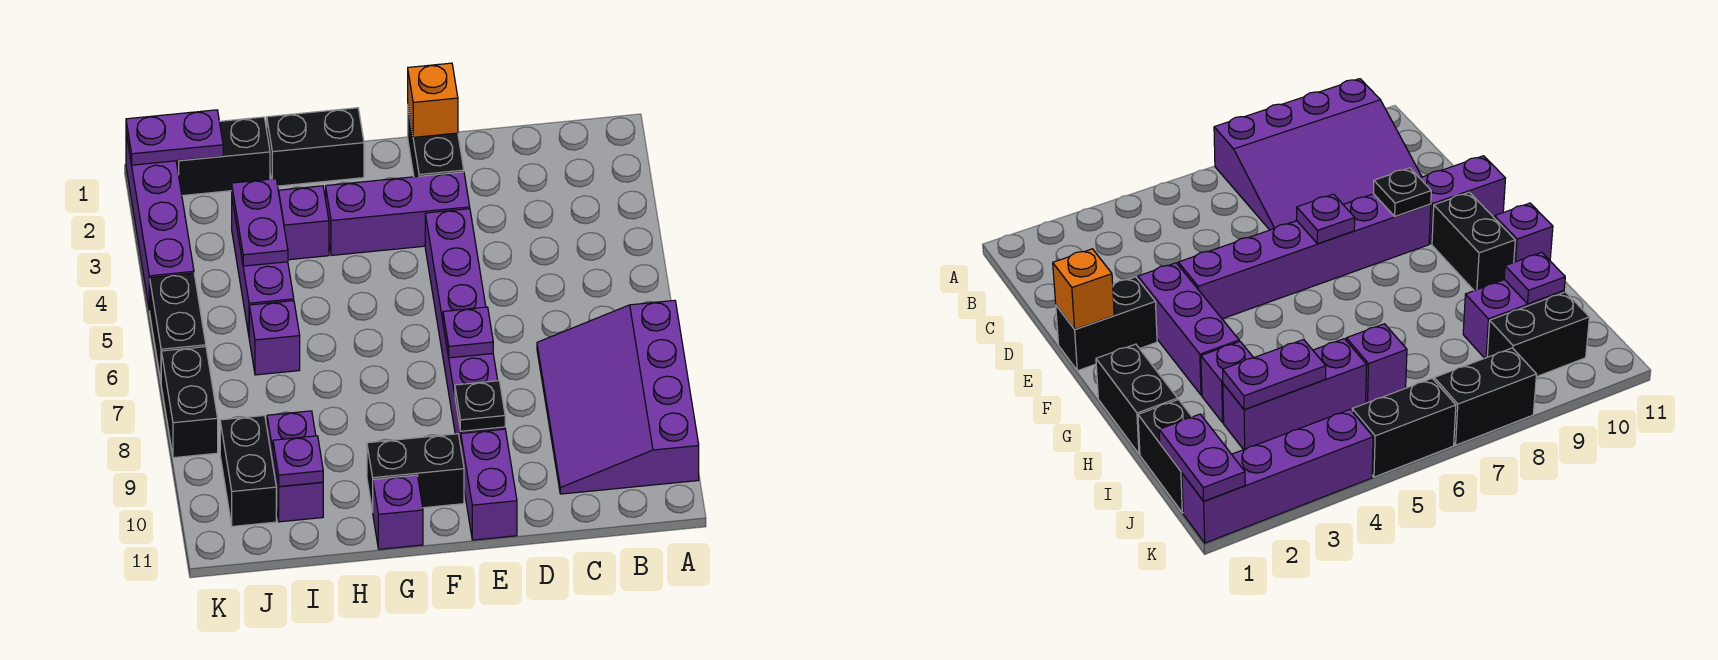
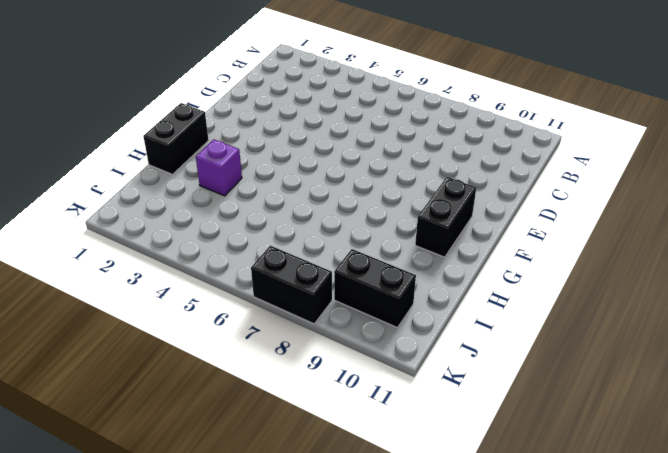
none -> purple slope A7:C10 level 1 top A
none -> black brick E1:E2 level 1
none -> purple brick E3:G3 level 1

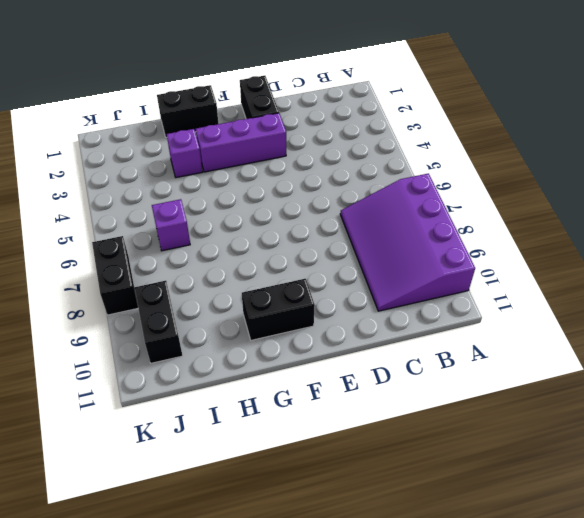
none -> purple brick E4:E9 level 1
none -> purple brick E10:E11 level 1
none -> purple brick G11 level 1

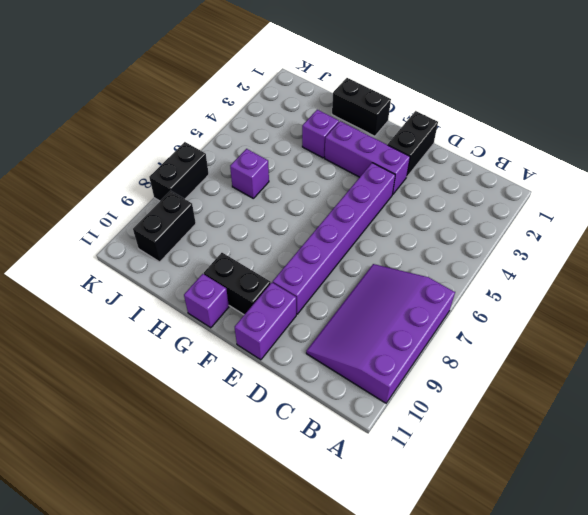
none -> black brick I1:J1 level 1
none -> purple brick I3:I5 level 1
none -> purple brick I9:I10 level 1

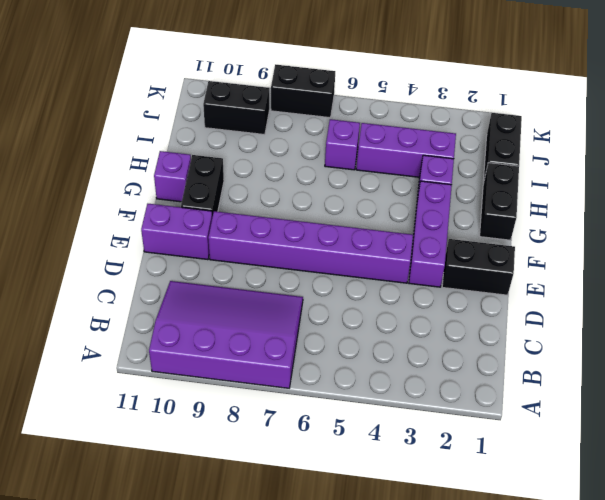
none -> purple brick I9:I10 level 1
none -> purple brick K1:K4 level 1
none -> black brick K5:K6 level 1

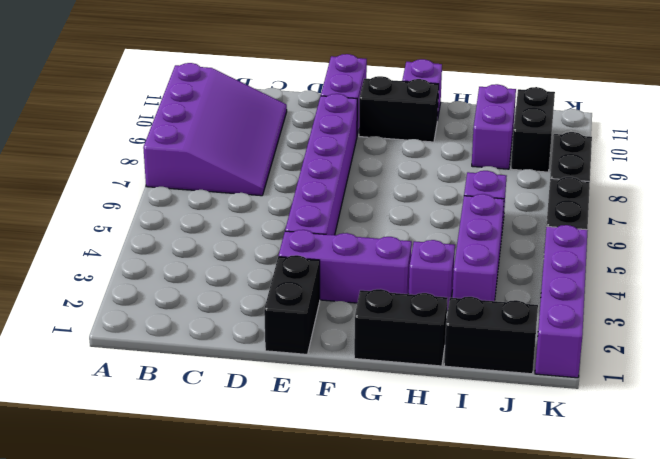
none -> orange brick E1 level 2
none -> purple plate E7 level 2
none -> black plate E9 level 2

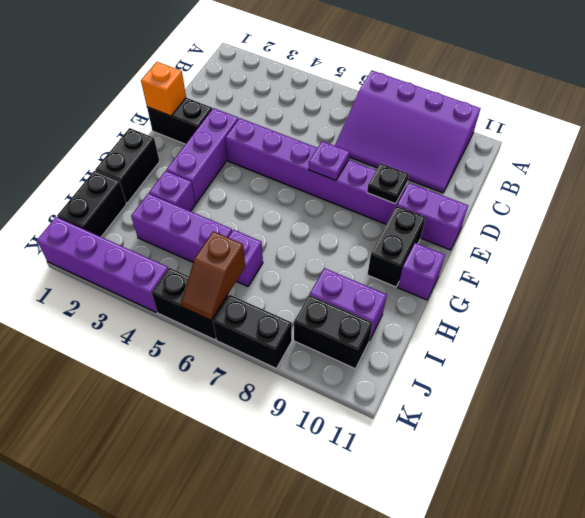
brown slope J6:K6 level 2 top J -> none
none -> purple plate I3:I4 level 2
none -> purple plate I10 level 2
none -> purple plate J1:K1 level 2

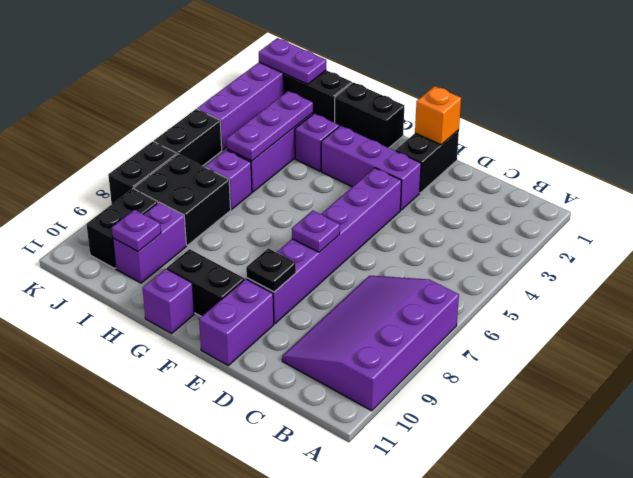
purple plate I3:I5 level 2 -> purple plate I3:I4 level 2
black brick I7:J8 level 1 -> none

